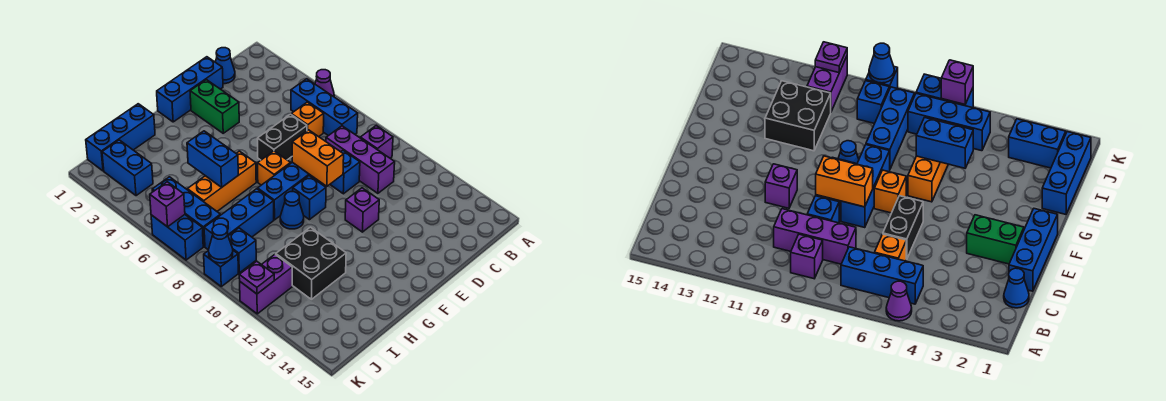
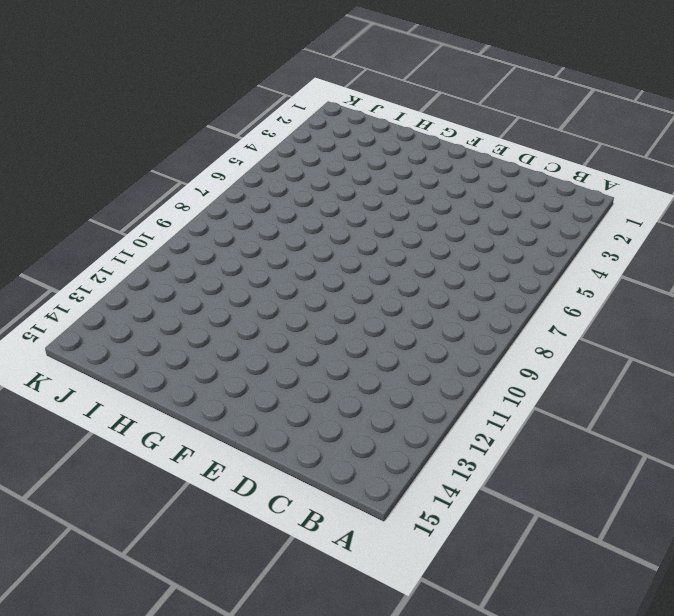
none -> purple cone A5 level 1
none -> blue brick B5:B7 level 1
none -> purple brick B9 level 1
none -> blue cone C1 level 1

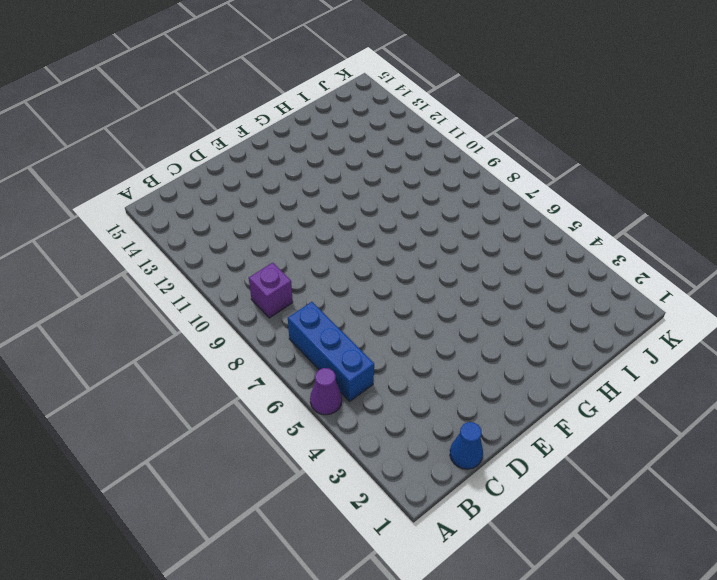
none -> orange brick C6 level 1
none -> purple brick C8:C10 level 1
none -> blue brick D1:F1 level 1
none -> black brick D6:E6 level 1

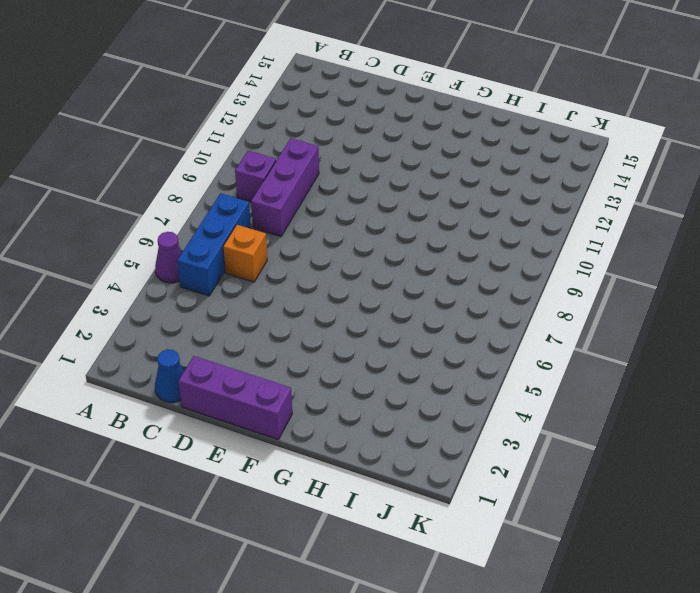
purple brick D1:F1 level 1 -> blue brick D1:F1 level 1
none -> black brick D6:E6 level 1
none -> blue brick D9 level 1
none -> green brick E2:E3 level 1
none -> blue brick E8:G8 level 1

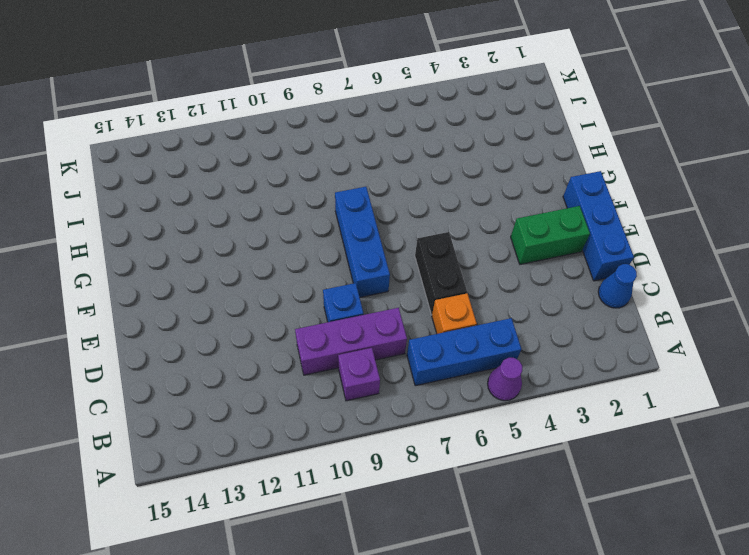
none -> purple brick E11 level 1
none -> orange brick F7 level 1
none -> blue brick F9 level 1
none -> orange brick G6:I6 level 1

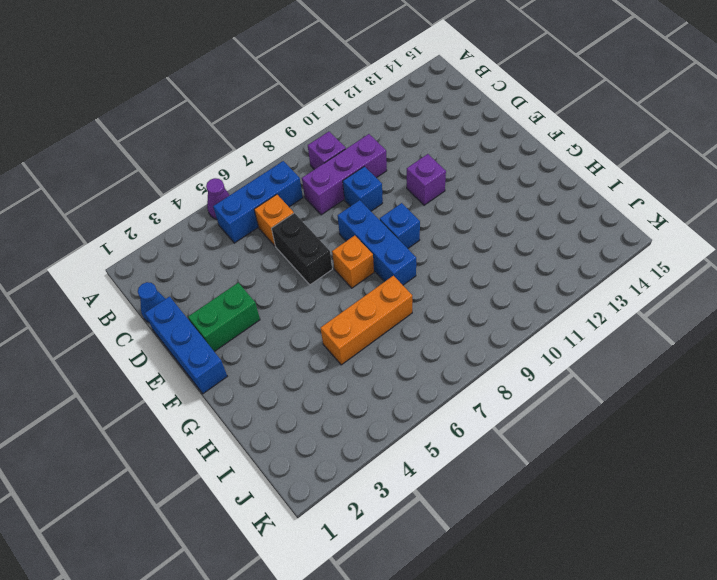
orange brick H5:H7 level 1 -> orange brick G6:I6 level 1
none -> blue cone G9 level 1
none -> blue brick H1:J1 level 1
none -> blue brick H8:J8 level 1
none -> black brick H11:I12 level 1

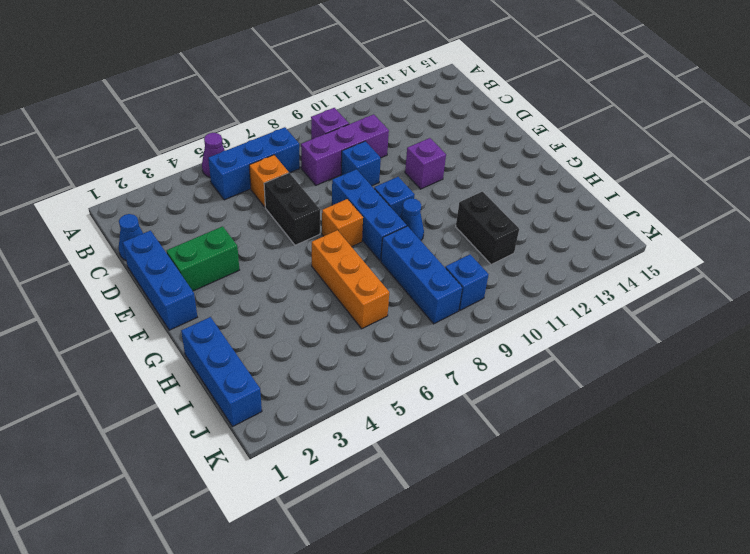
black brick H11:I11 level 1 -> black brick H11:I12 level 1
none -> blue brick J2:J3 level 1
none -> blue brick J5:J7 level 1
none -> purple brick J11:K11 level 1
none -> blue brick K6:K7 level 1

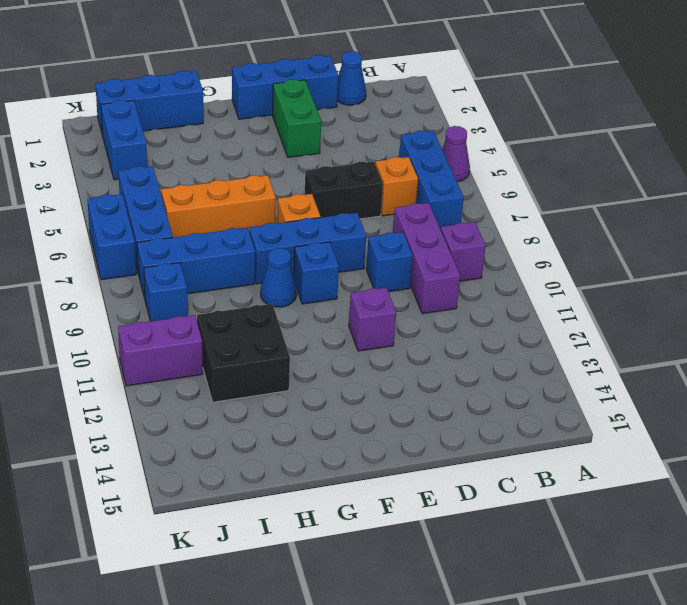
none -> blue brick K9 level 1
none -> orange brick E8:E9 level 2
none -> blue brick H5:H6 level 2
none -> purple brick K6 level 2

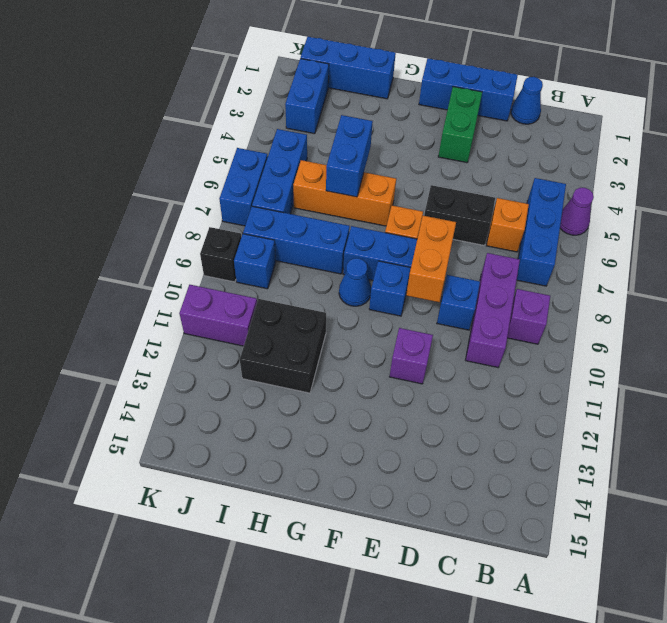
black brick K9 level 1 -> blue brick K9 level 1
none -> purple brick K6 level 2
none -> blue cone K9 level 2
none -> purple plate K11 level 2

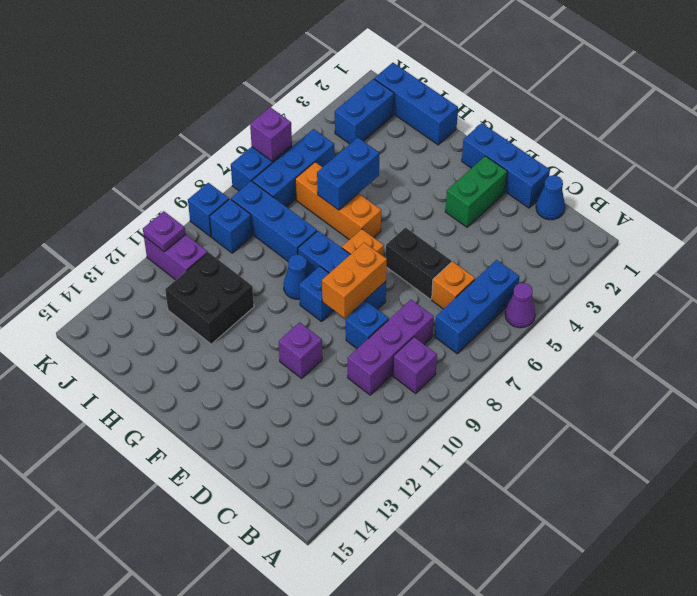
none -> blue cone K9 level 2

